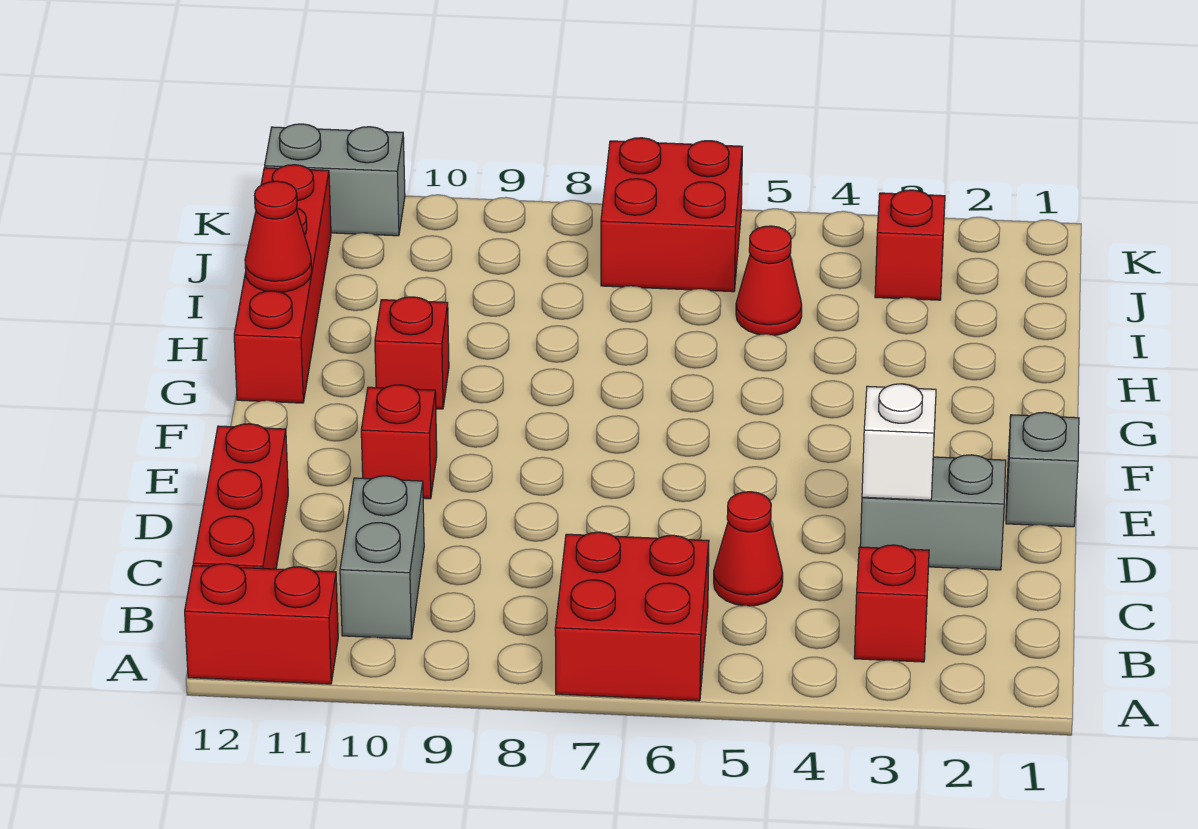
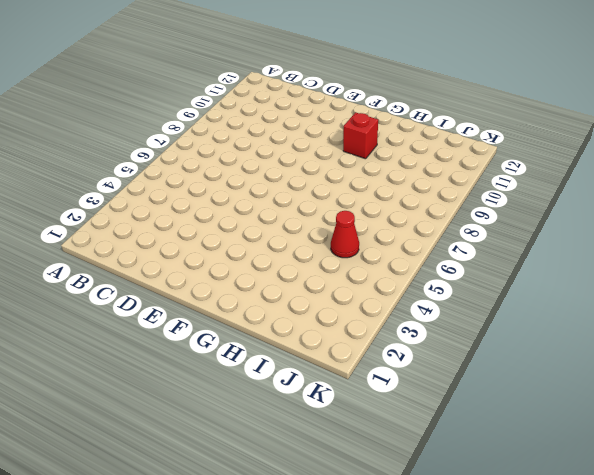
none -> red brick A6:B7 level 1
none -> red brick A11:A12 level 1
none -> red brick B3 level 1

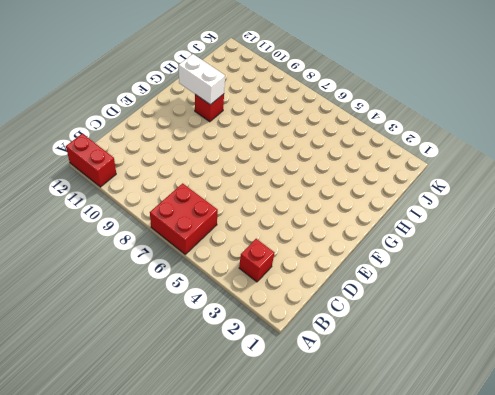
white brick G10:G11 level 2 -> none
none -> grey brick B10:C10 level 1
none -> red brick B12:D12 level 1
none -> red cone C5 level 1

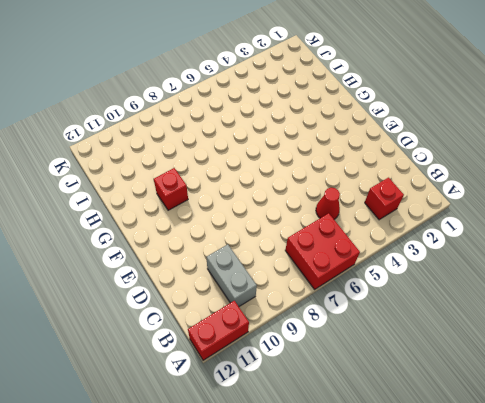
none -> red brick B12:D12 level 1
none -> grey brick D2:D3 level 1
none -> grey brick E1 level 1

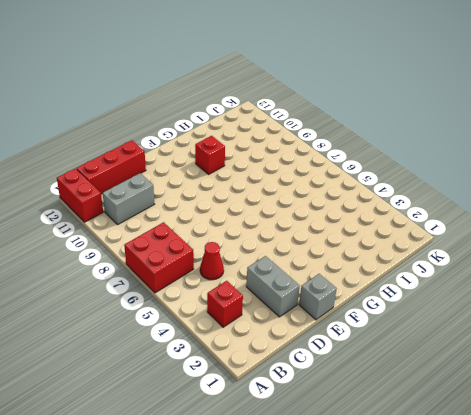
none -> red brick E10 level 1
none -> red brick G12:J12 level 1
none -> red cone I5 level 1

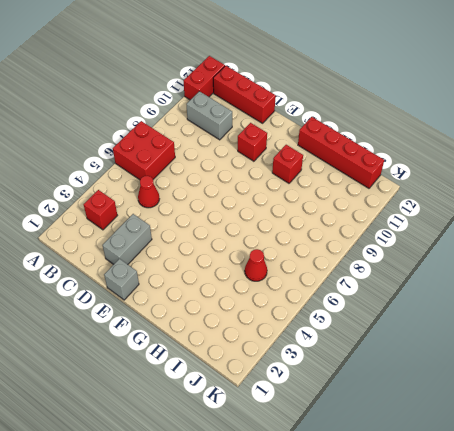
none -> red brick J3 level 1
none -> red brick J6:K7 level 1
none -> grey brick K11:K12 level 1

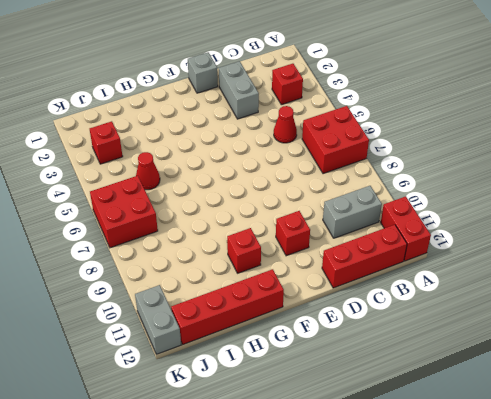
none -> white brick D3 level 2
none -> red cone H12 level 2

